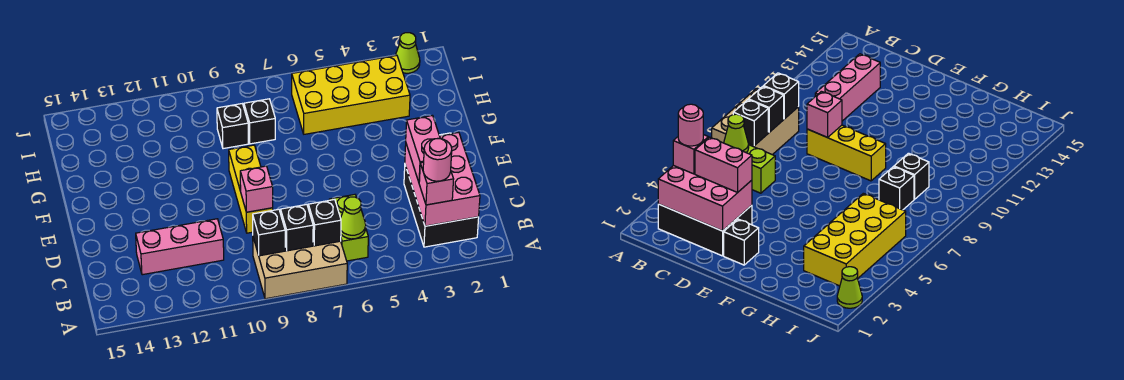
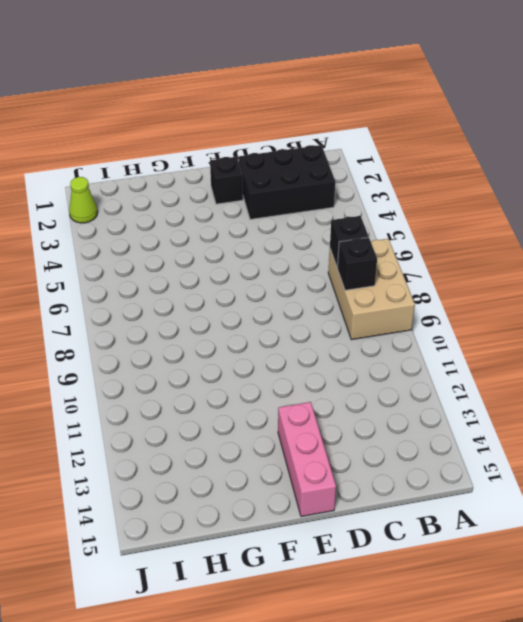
pink brick E13:E15 level 1 -> pink brick C11:C13 level 1
none -> lime brick B6:C6 level 1
none -> yellow brick D9:F9 level 1
none -> yellow brick H3:I6 level 1

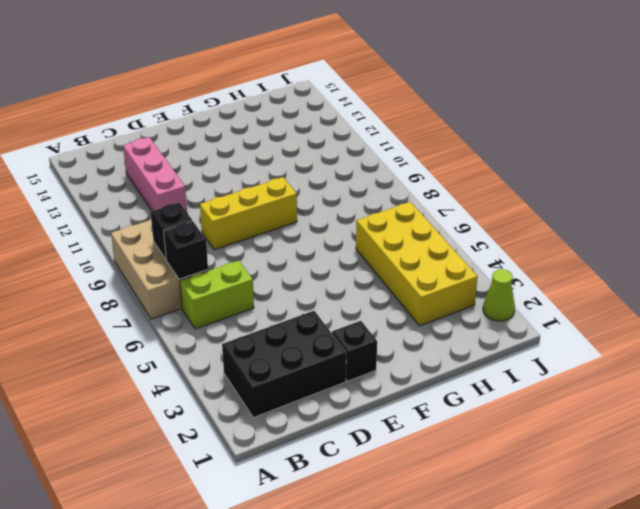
none -> black brick H8 level 1
none -> black brick H9 level 1
none -> pink brick B2:D3 level 2

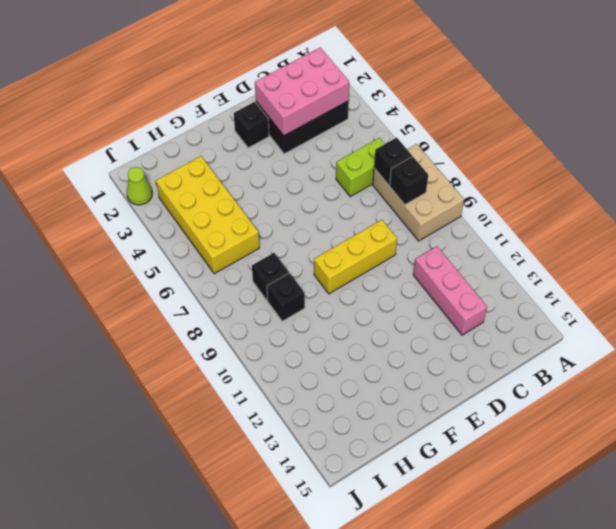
none -> lime cone B6 level 2
none -> black brick B9 level 2
none -> pink brick D9 level 2

